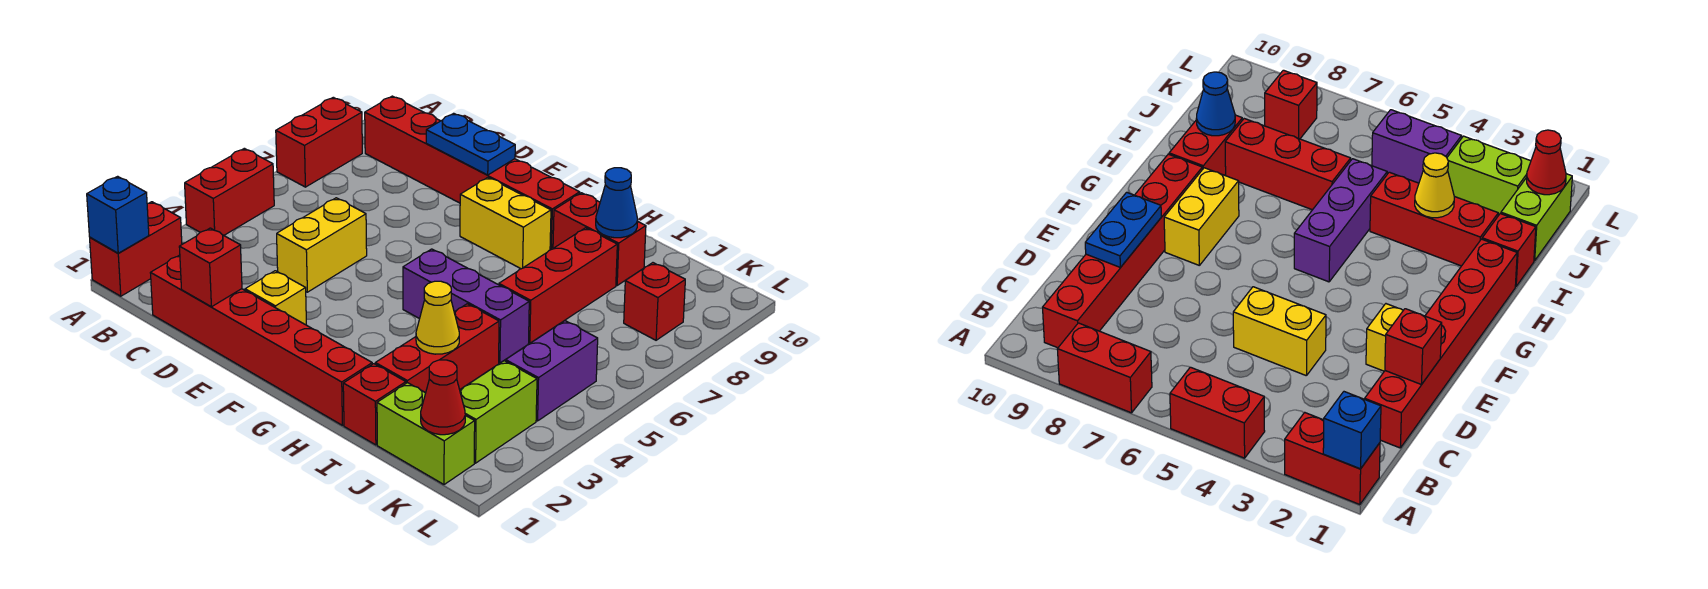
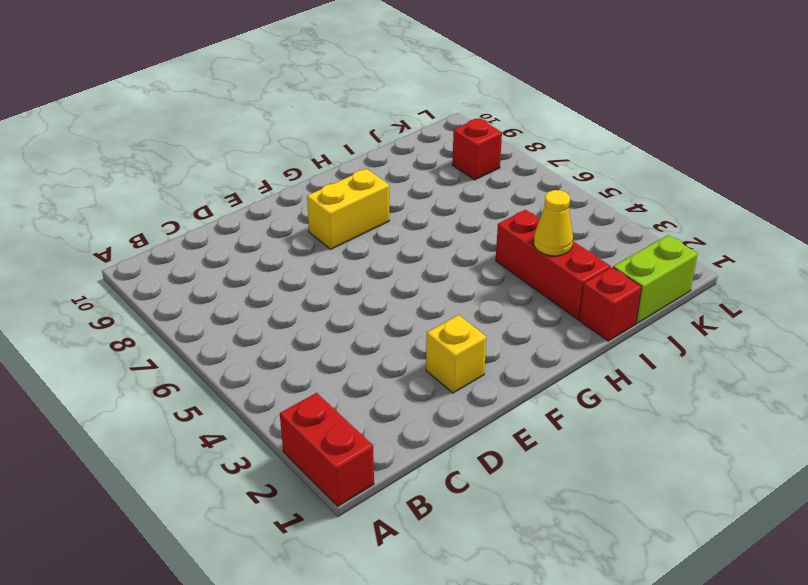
none -> red brick A4:A5 level 1
none -> red brick A7:A8 level 1
none -> red brick B9:G9 level 1

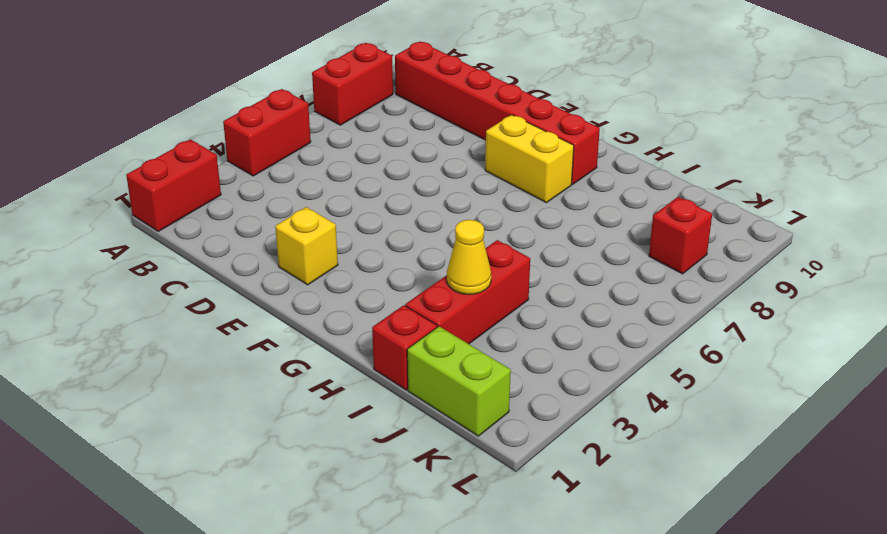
none -> red brick C1:H1 level 1
none -> yellow brick D4:D5 level 1
none -> purple brick G5:I5 level 1

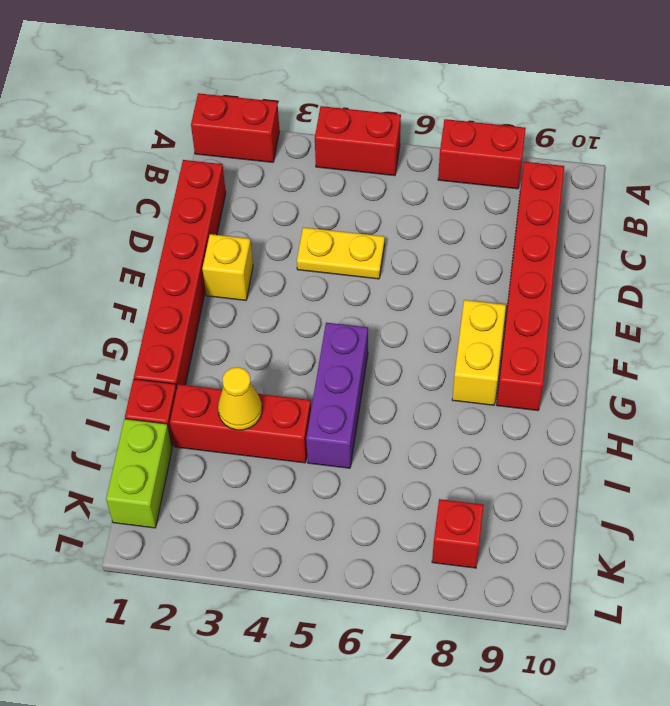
yellow plate D4:D5 level 1 -> yellow brick D4:D5 level 1
none -> red brick H9:I9 level 1
none -> red brick I6:I8 level 1
none -> lime brick K2:K3 level 1

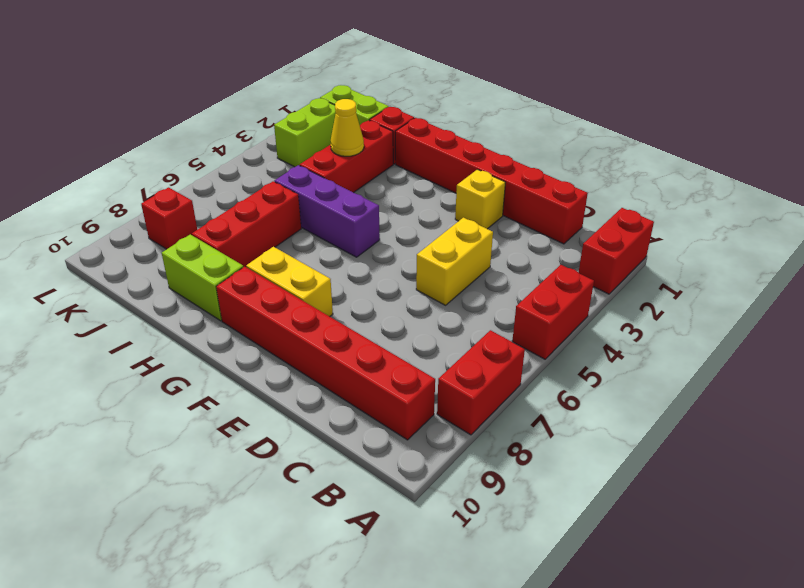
lime brick H9:I9 level 1 -> red brick H9:I9 level 1
none -> purple brick K4:K5 level 1
none -> blue brick A1 level 2
none -> red brick D1 level 2

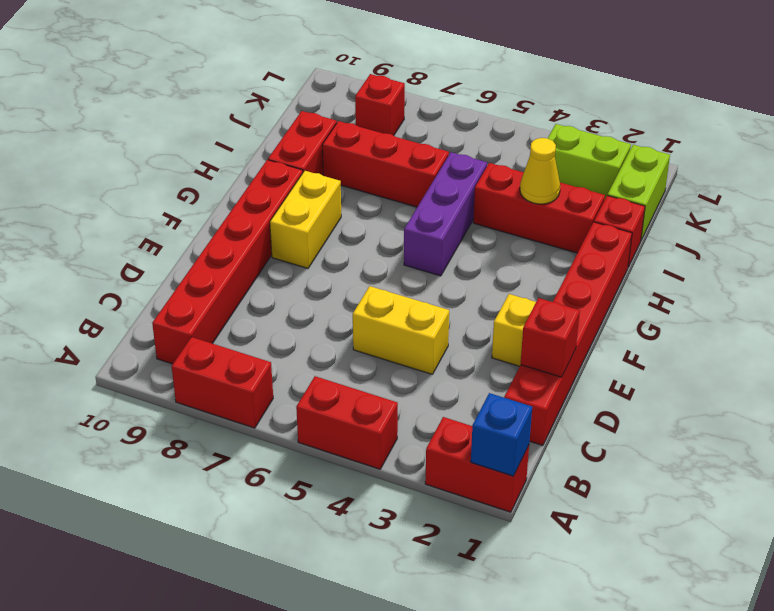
none -> purple brick K4:K5 level 1
none -> blue plate D9:E9 level 2
none -> blue cone I9 level 2

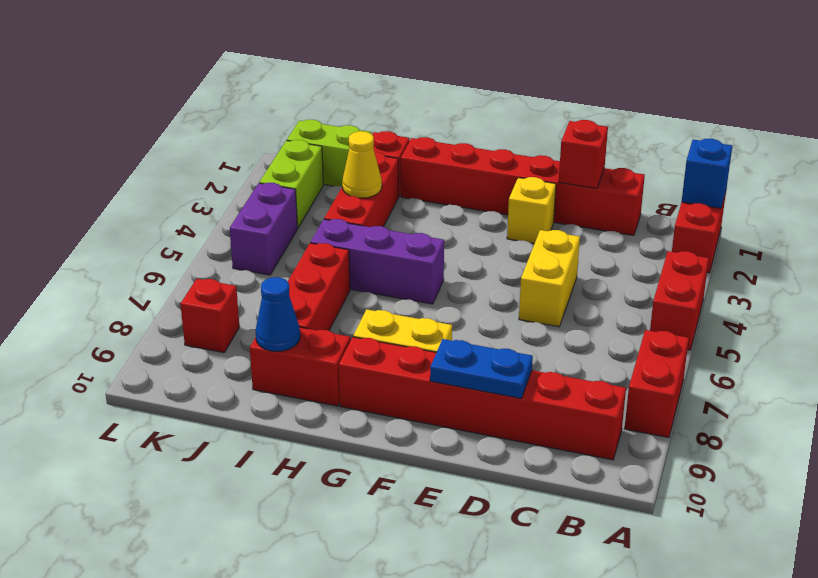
none -> red cone K1 level 2

